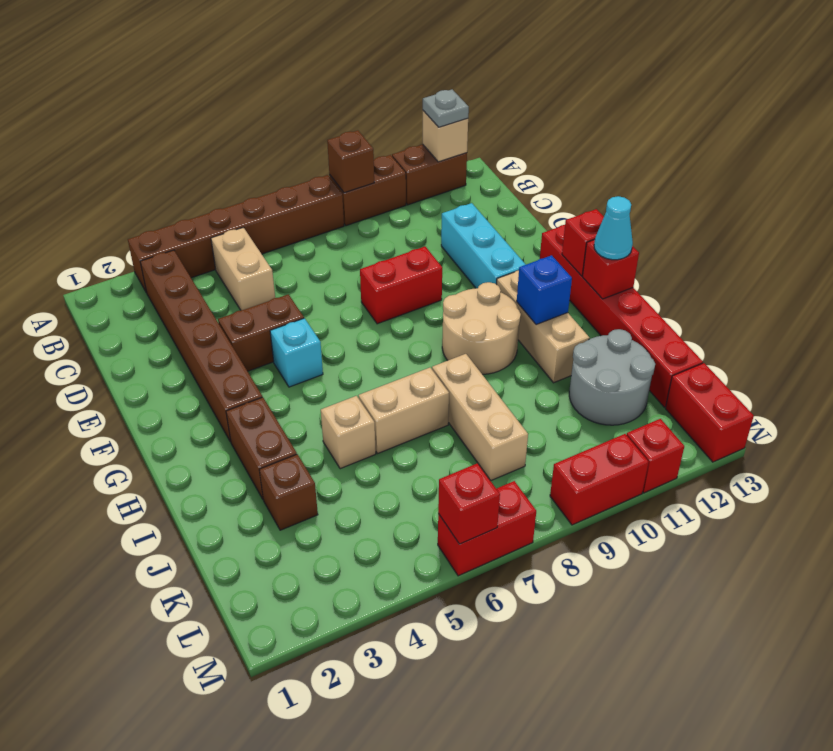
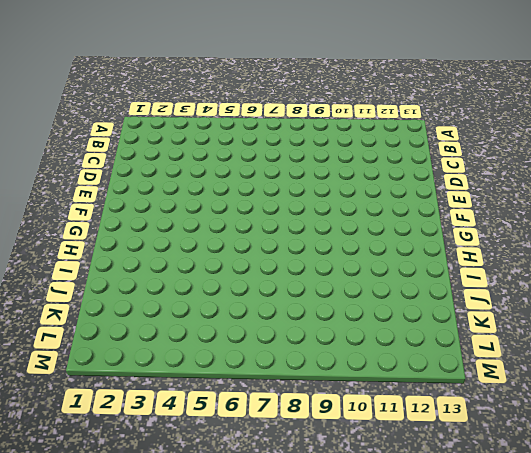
none -> brown brick A3:A8 level 1
none -> brown brick A9:A10 level 1
none -> brown brick A11:A12 level 1
none -> brown brick B3:G3 level 1

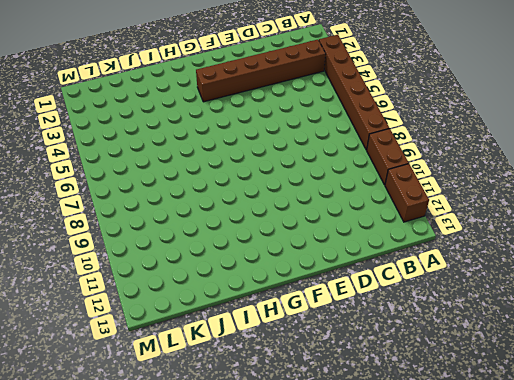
none -> tan brick B5:C5 level 1
none -> cyan brick D11:F11 level 1
none -> brown brick E4:E5 level 1
none -> red brick E8:E9 level 1

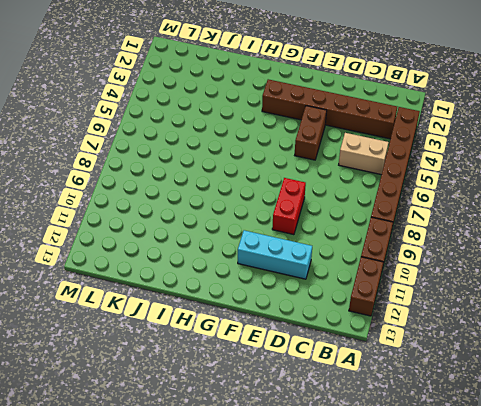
none -> cyan brick F5 level 1
none -> red brick F13:K13 level 1
none -> tan round brick G9:H10 level 1
none -> tan brick G11:I11 level 1

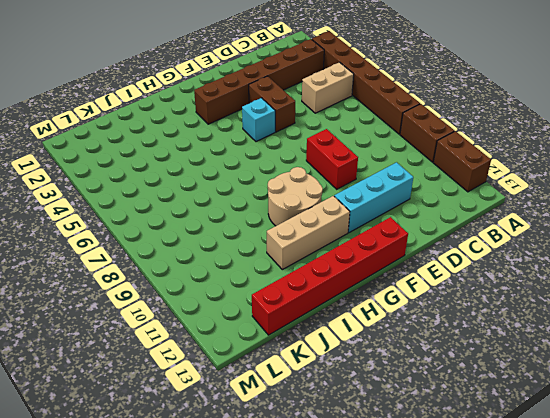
none -> brown brick H3:I3 level 1
none -> tan brick I5 level 1
none -> tan brick I6:I7 level 1
none -> tan brick I8:K8 level 1

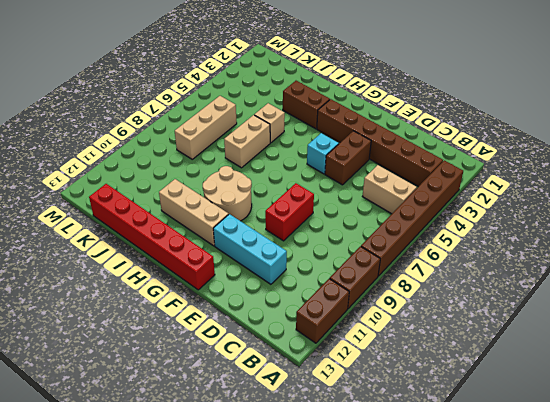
tan brick K6:K8 level 1 -> tan brick I8:K8 level 1
none -> brown brick J3 level 1
none -> grey round brick J11:K12 level 1
none -> red brick L13:M13 level 1
none -> red brick M6:M7 level 1

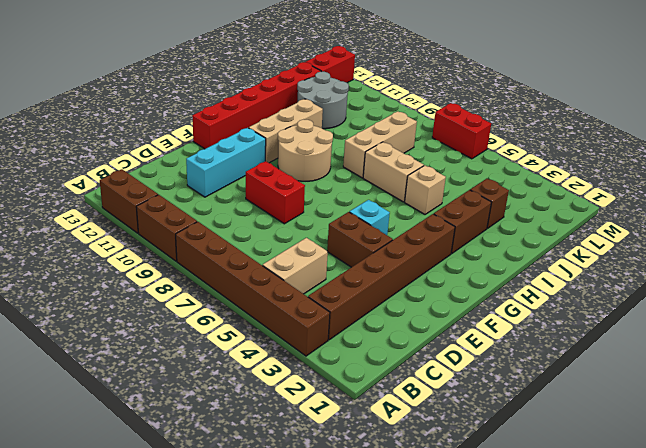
none -> red brick M9:M10 level 1
none -> red brick M11 level 1
none -> brown brick A9 level 2
none -> tan brick A12 level 2

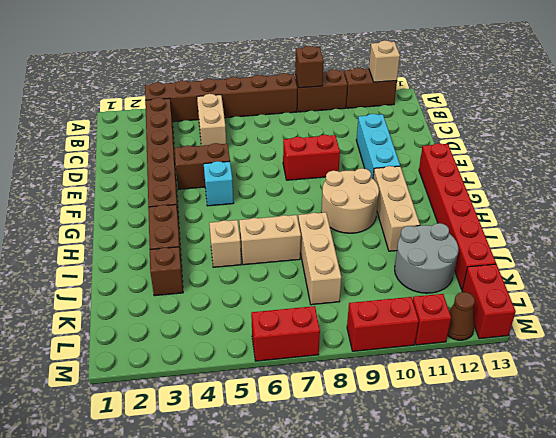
brown cone M12 level 1 -> none
none -> red brick G13 level 2
none -> blue brick H11 level 2
none -> red brick H13 level 2
none -> red brick M6 level 2

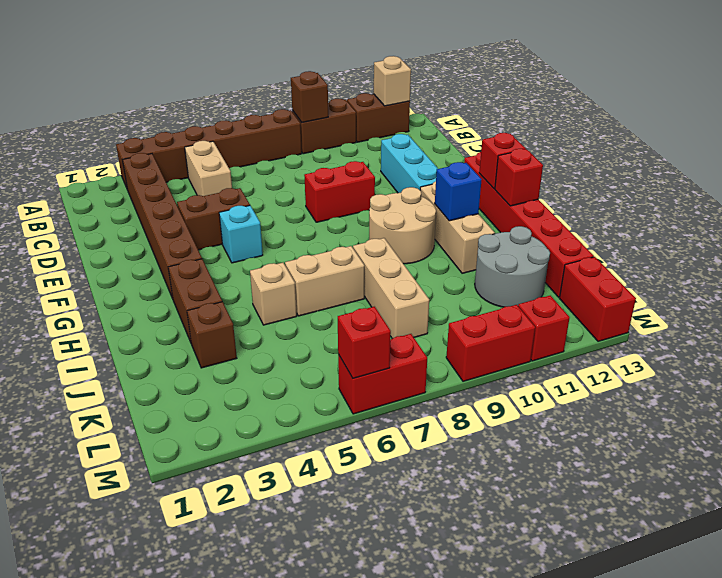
none -> grey plate A12 level 3
none -> cyan cone H13 level 3

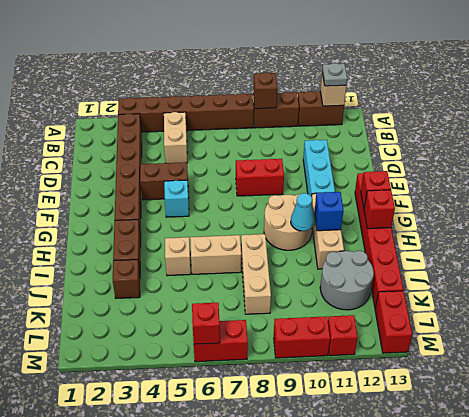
cyan cone H10 level 2 -> cyan cone H13 level 3

